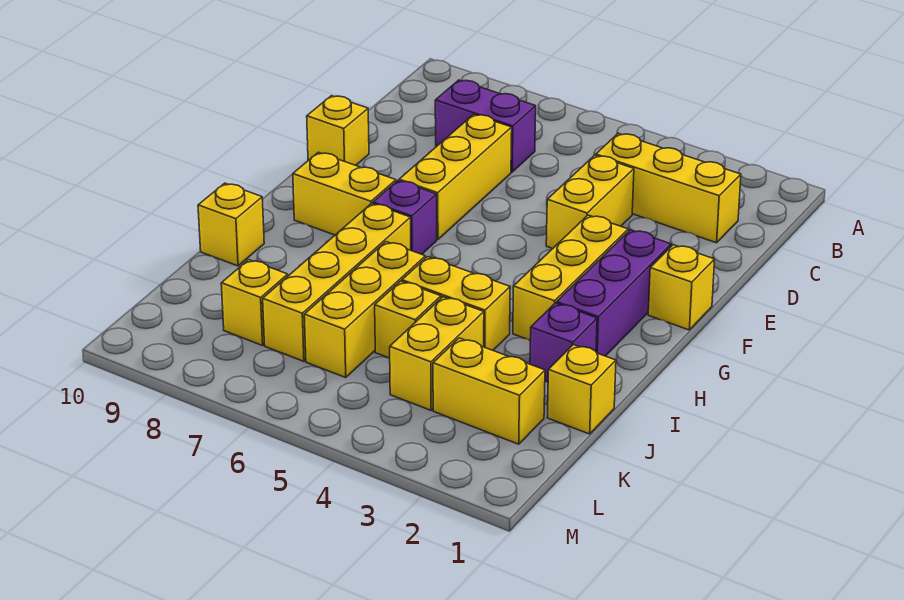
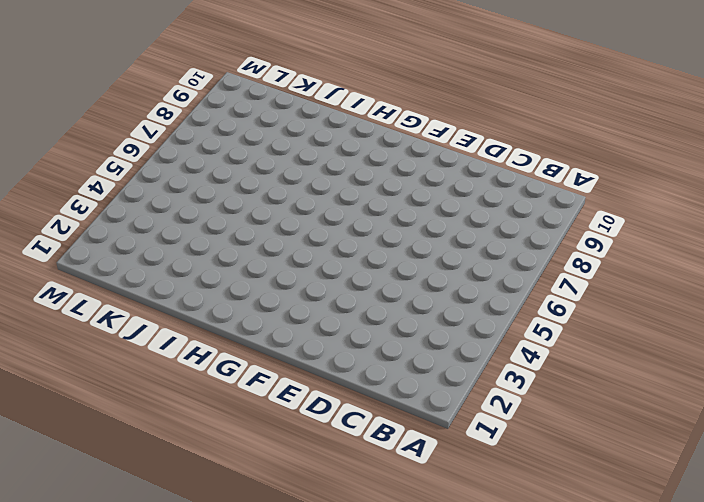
none -> yellow brick C2:C4 level 1
none -> purple brick C7:C8 level 1
none -> yellow brick D4:E4 level 1

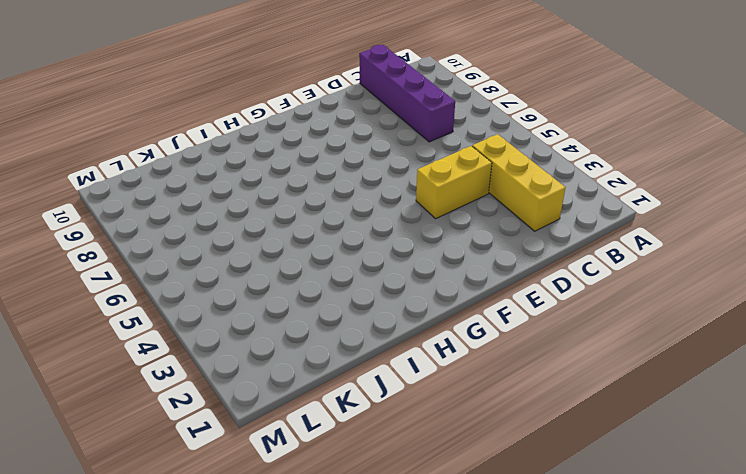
purple brick C7:C10 level 1 -> purple brick C7:C8 level 1
none -> yellow brick D7:F7 level 1
none -> yellow brick E10 level 1
none -> yellow brick F1 level 1

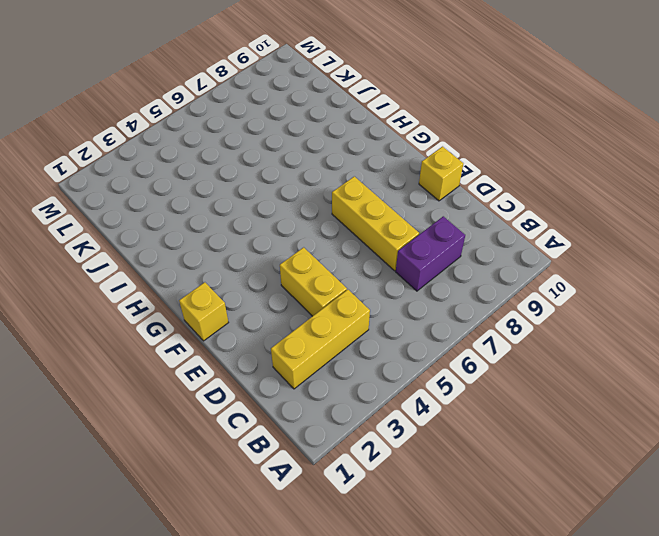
none -> purple brick F2:H2 level 1
none -> yellow brick F3:H3 level 1
none -> purple brick G7 level 1

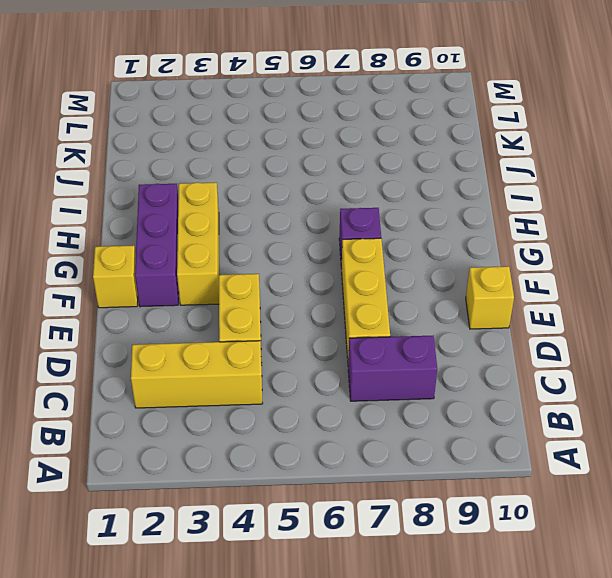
none -> yellow brick G8:G9 level 1
none -> yellow brick H7:K7 level 1
none -> purple brick I2 level 1

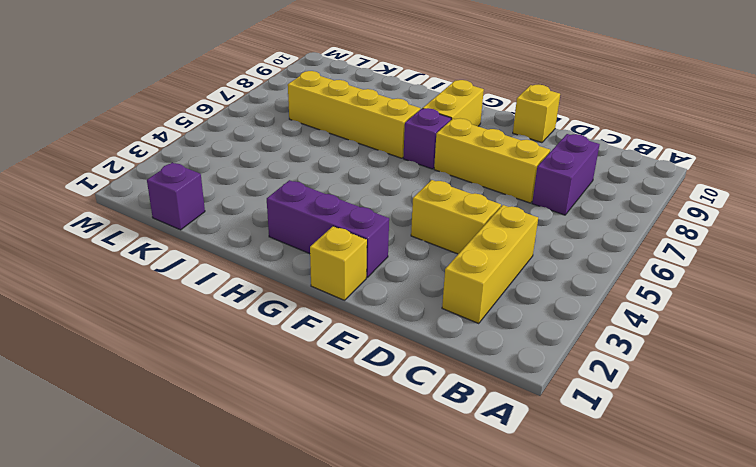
purple brick K1 level 1 -> purple brick I2 level 1
none -> yellow brick F3:H3 level 1
none -> yellow brick I4:I5 level 1
none -> yellow brick I6:K6 level 1

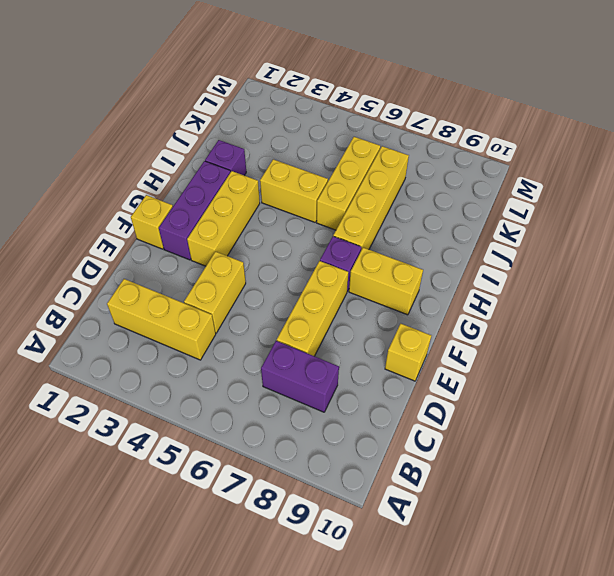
none -> yellow brick I10 level 1
none -> yellow brick J1 level 1
none -> yellow brick J4:K4 level 1

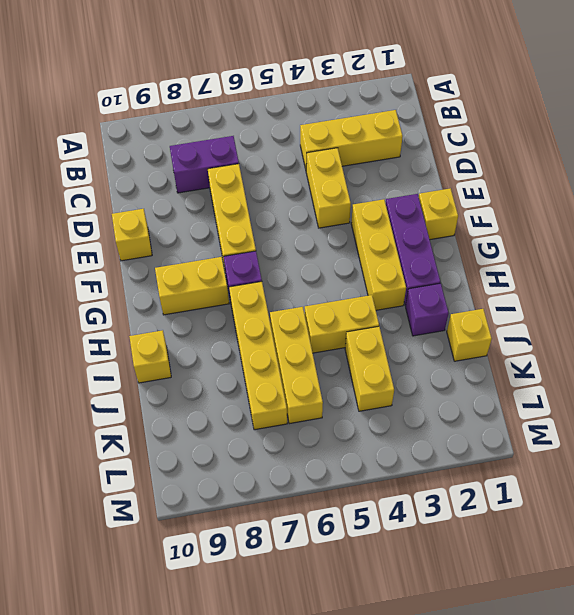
none -> yellow brick J5 level 1
none -> yellow brick K2:K3 level 1
none -> yellow brick K8 level 1

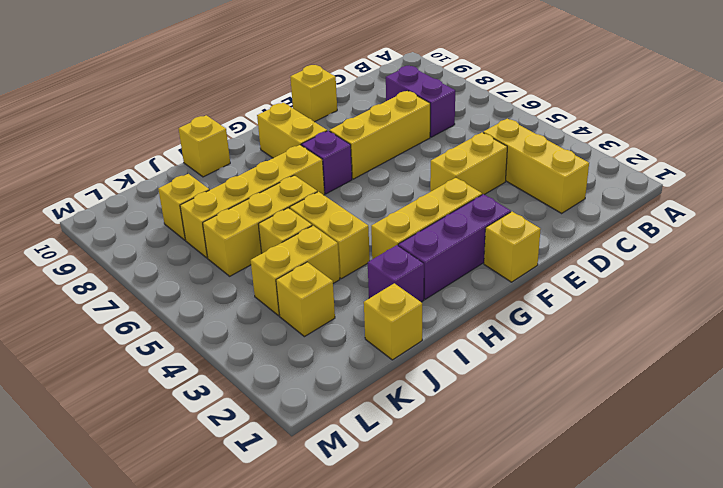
yellow brick K3 level 1 -> yellow brick K2:K3 level 1

